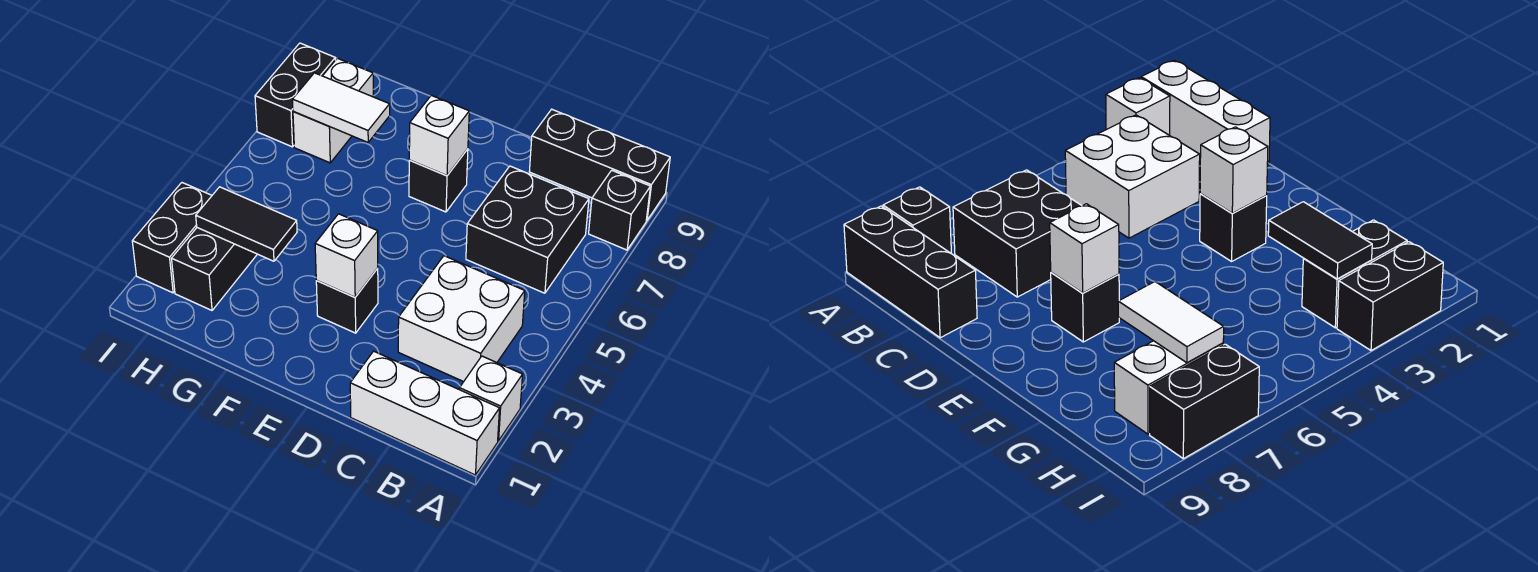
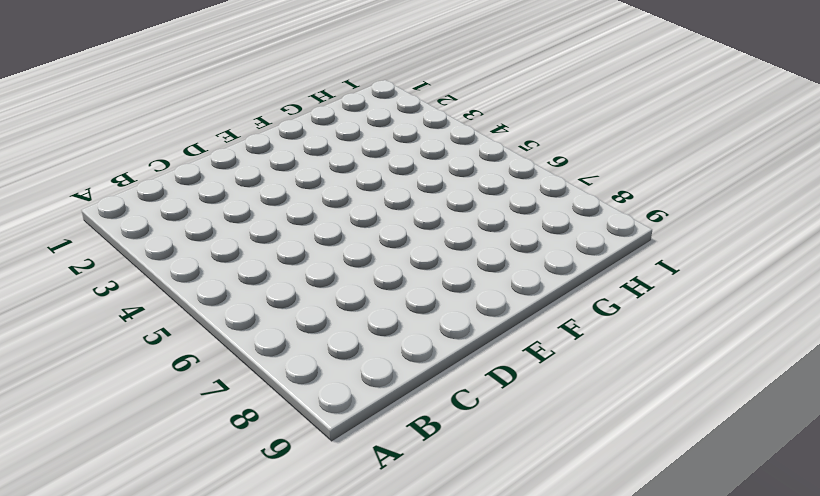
none -> white brick A1:C1 level 1
none -> white brick A2 level 1
none -> black brick A8 level 1

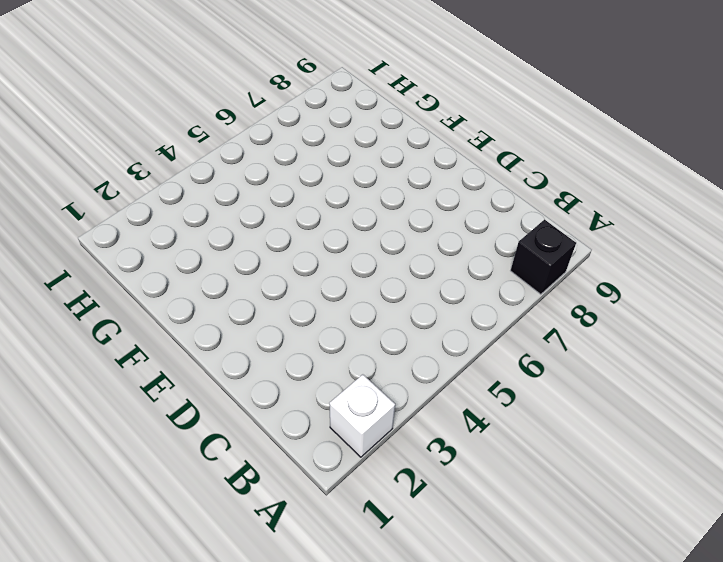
none -> white brick A1:C1 level 1
none -> black brick A9:C9 level 1
none -> white brick B3:C4 level 1

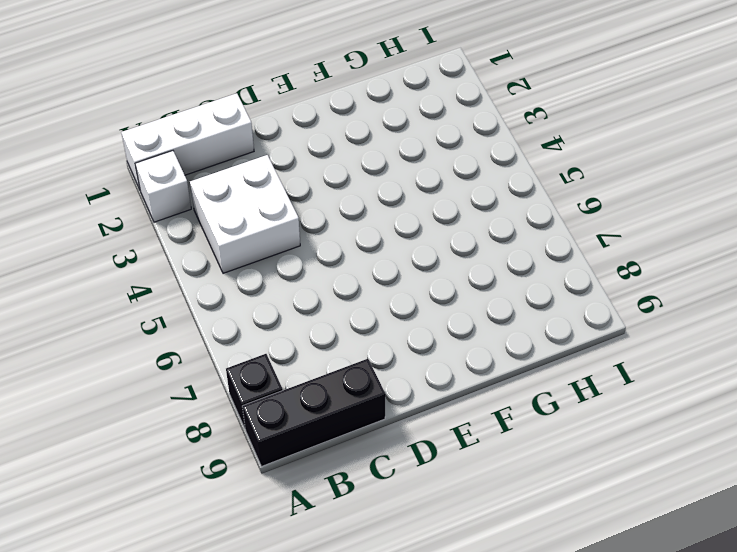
none -> black brick B6:C7 level 1
none -> black brick E3 level 1
none -> black brick E7 level 1

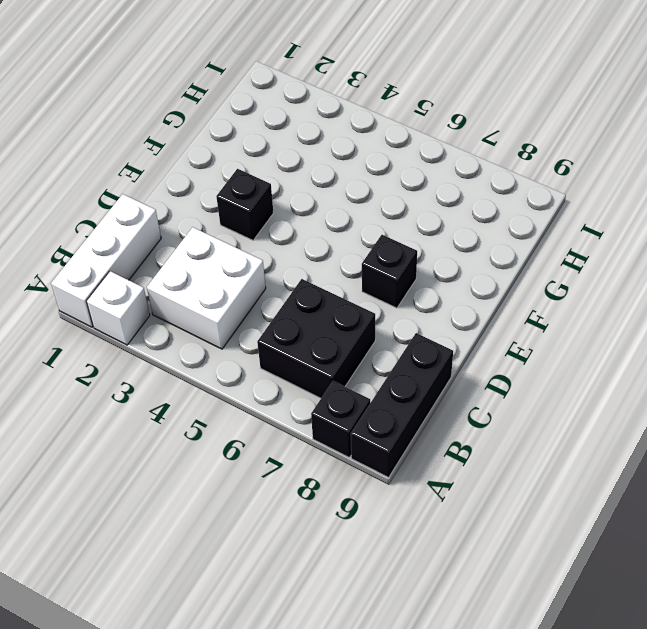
none -> black brick H2:H3 level 1
none -> white brick H7:H8 level 1
none -> black brick I2:I3 level 1

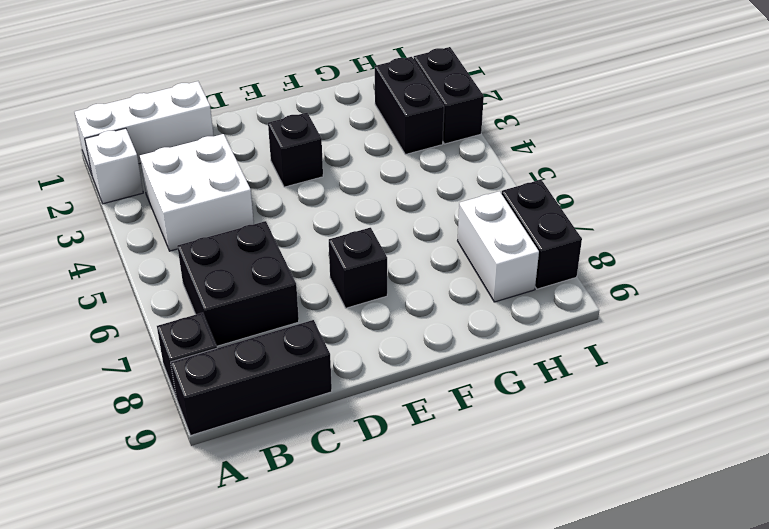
none -> white brick E3 level 2
none -> white brick E7 level 2
none -> black tile G3:H3 level 2

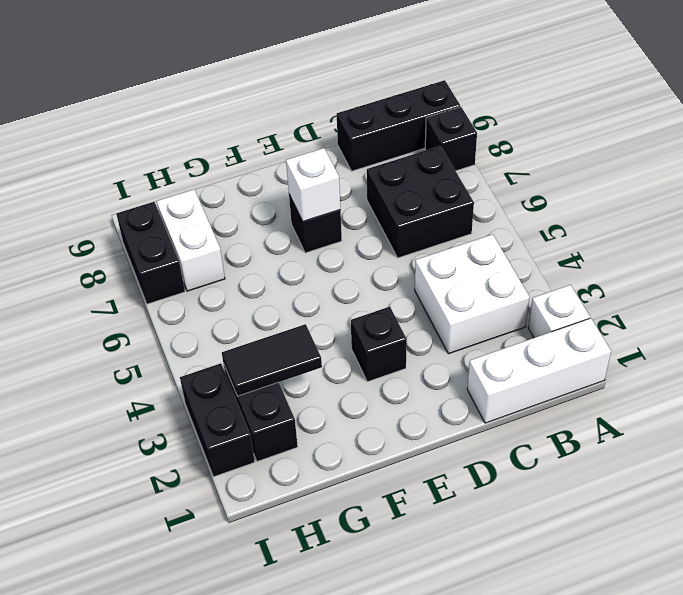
none -> white brick E3 level 2
none -> white tile G7:H7 level 2

